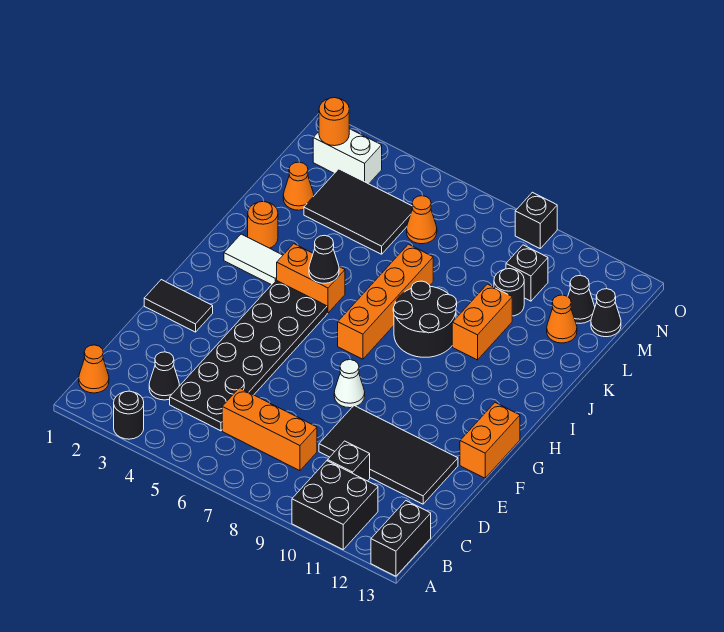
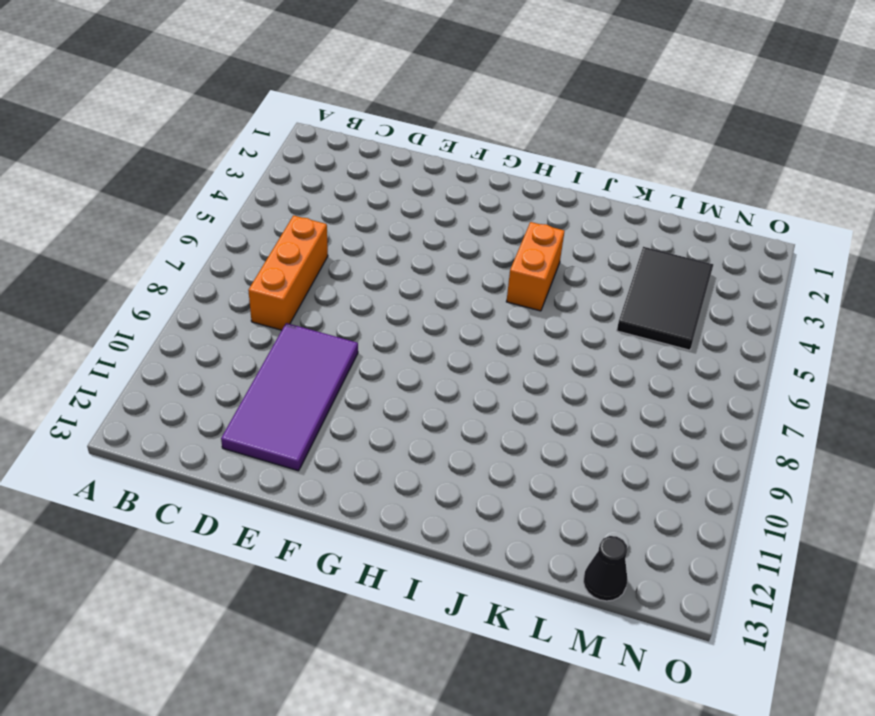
purple tile D9:E12 level 1 -> black tile D9:E12 level 1
none -> black round brick A3 level 1
none -> black brick A10:B11 level 1
none -> black brick A13:B13 level 1
none -> orange cone B1 level 1

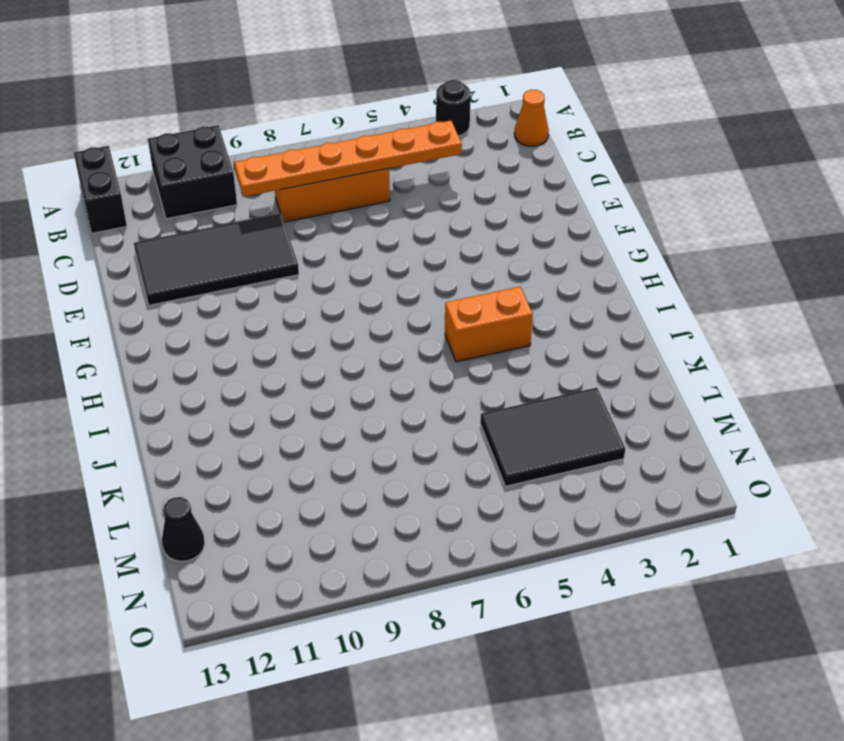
orange plate C4:C9 level 2 -> none
none -> black cone C3 level 1
none -> black plate C4:H5 level 1
none -> black brick C10 level 1
none -> black tile F1:F2 level 1

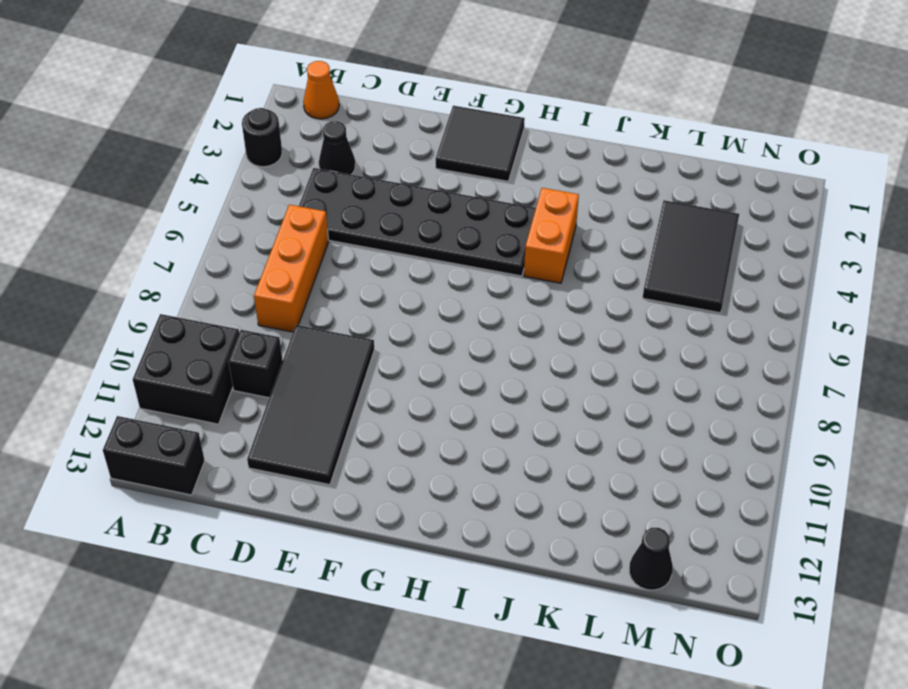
black tile F1:G2 level 1 -> black tile F1:F2 level 1
none -> white cone F8 level 1
none -> orange brick F13:G13 level 1
none -> orange brick H7:K7 level 1
none -> white tile I2:I3 level 1

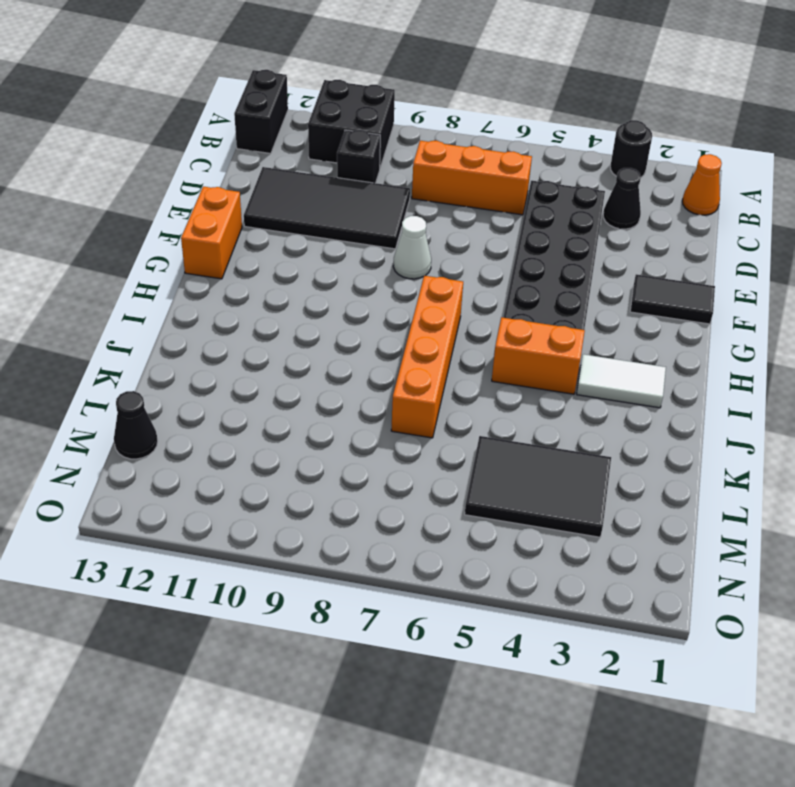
none -> black round brick I8:J9 level 1
none -> orange round brick J2 level 1
none -> orange brick J10:K10 level 1
none -> orange cone L2 level 1

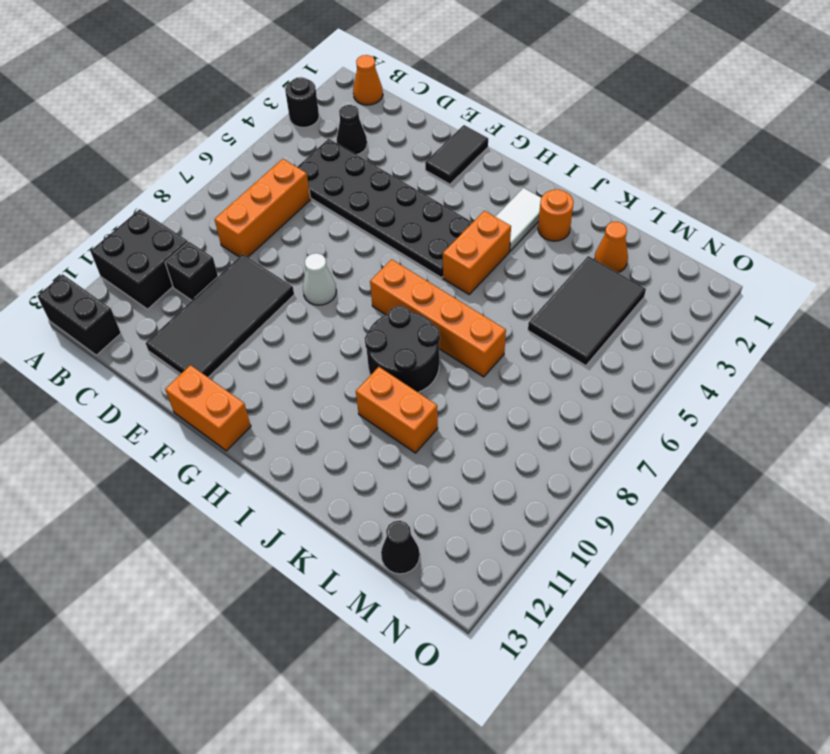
none -> black round brick L10 level 1
none -> orange cone L12 level 1
none -> orange cone M6 level 1
none -> black brick M10 level 1

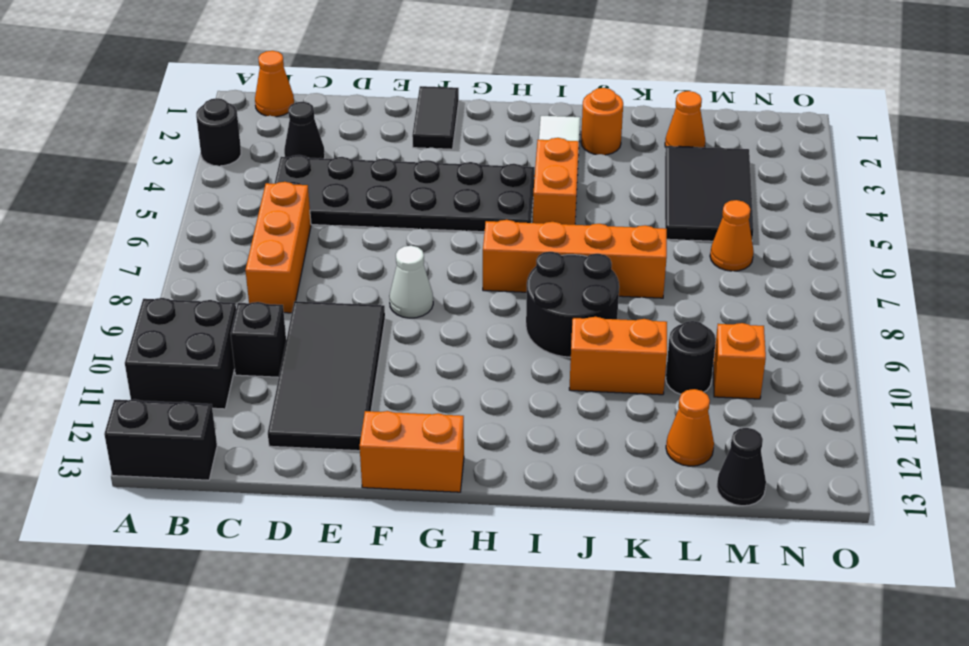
orange brick M10 level 1 -> black brick M10 level 1
none -> black cone M12 level 1
none -> white brick N2:N3 level 1
none -> black brick O9 level 1
none -> black cone I5 level 2

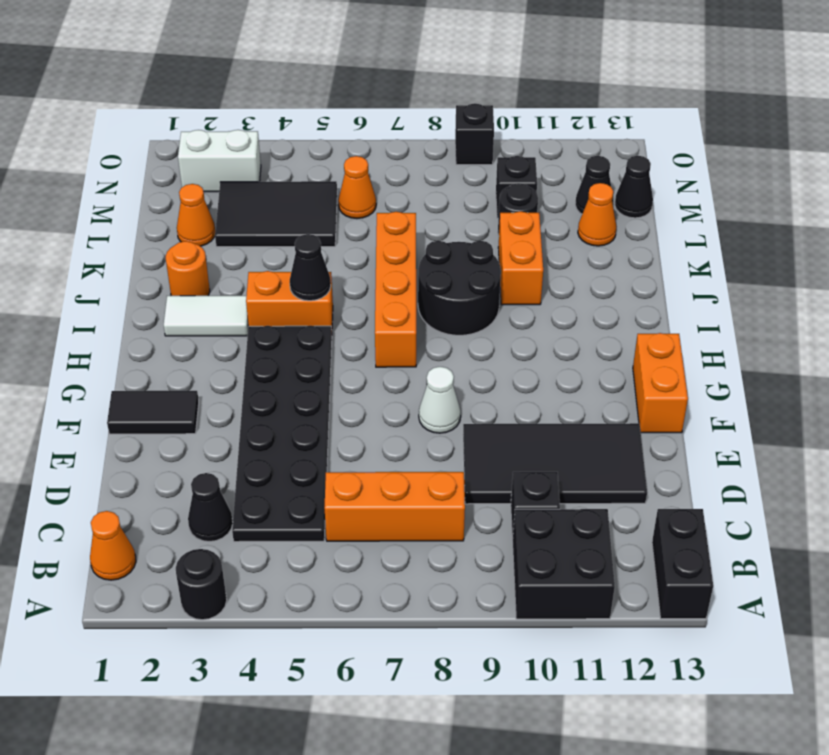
none -> orange round brick N2 level 2

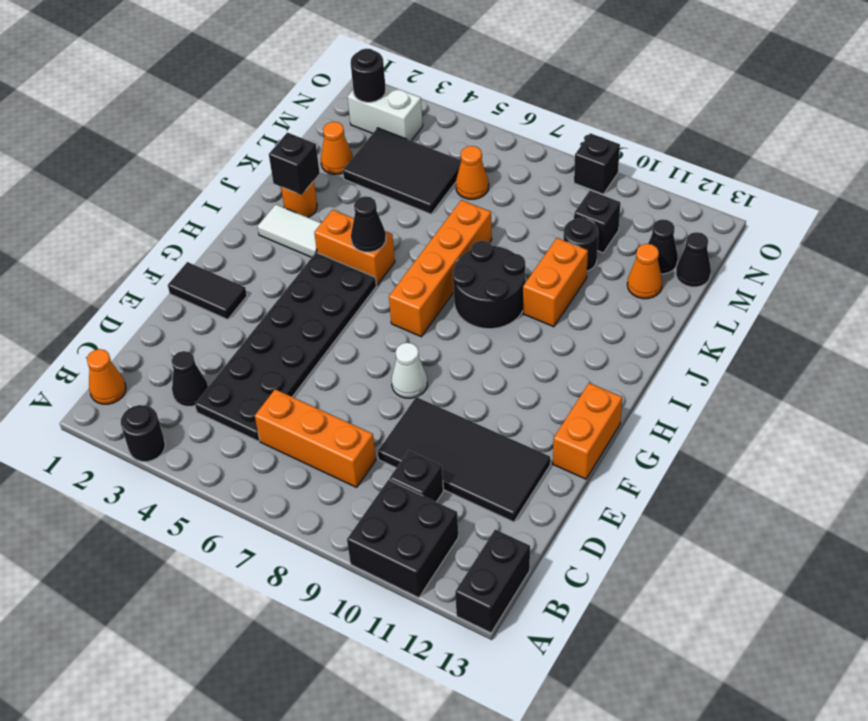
black brick J2 level 2 -> none
black round brick N2 level 2 -> orange round brick N2 level 2

